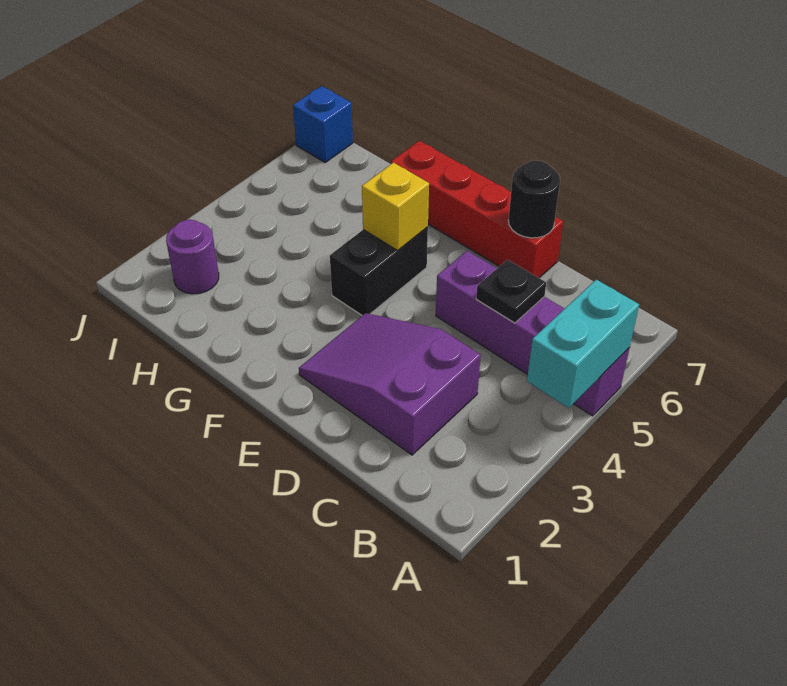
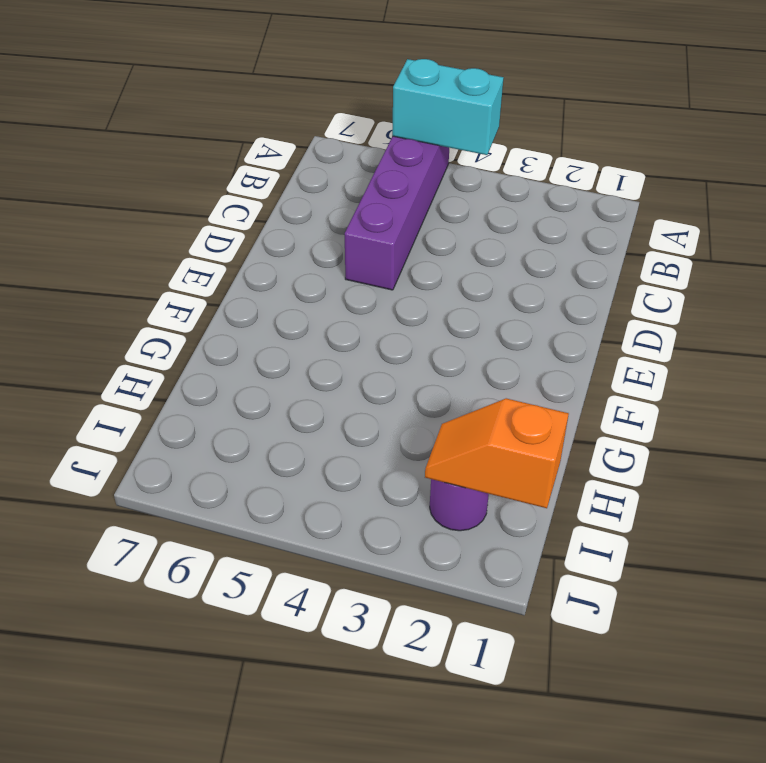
orange slope I1:I2 level 2 top 1 -> none
none -> purple slope C2:E3 level 1 top C
none -> red brick D7:G7 level 1

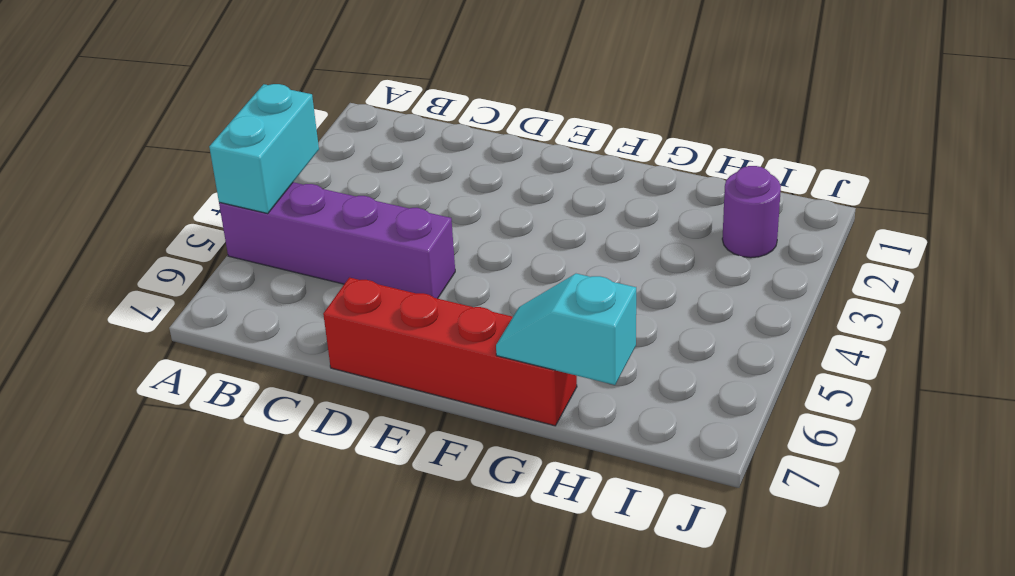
cyan slope G7:H7 level 2 top H -> none
none -> purple slope C2:E3 level 1 top C
none -> black brick F4:F5 level 1

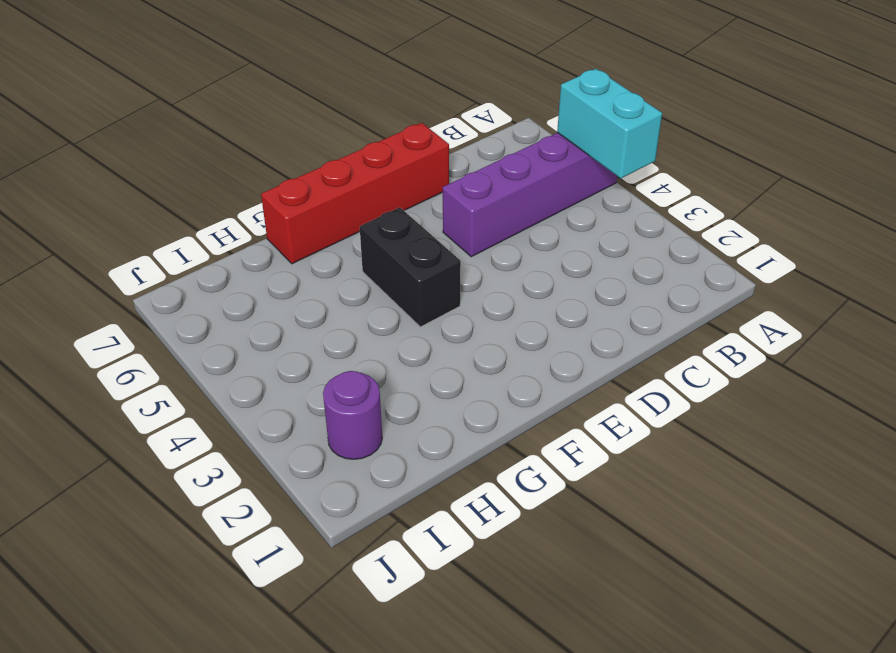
none -> purple slope C2:E3 level 1 top C
none -> blue brick J7 level 1

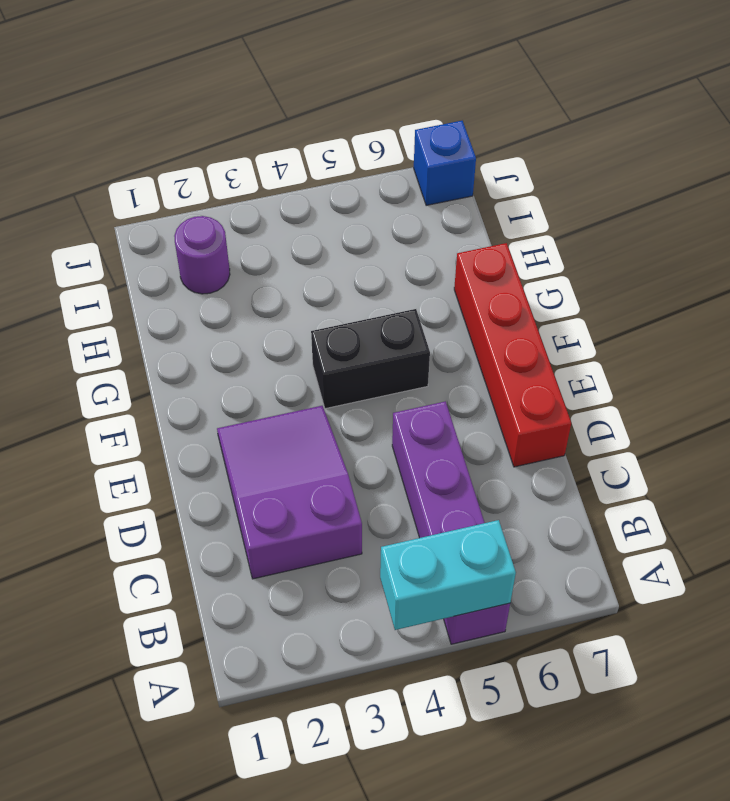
none -> black plate C5 level 2
none -> black round brick D7 level 2

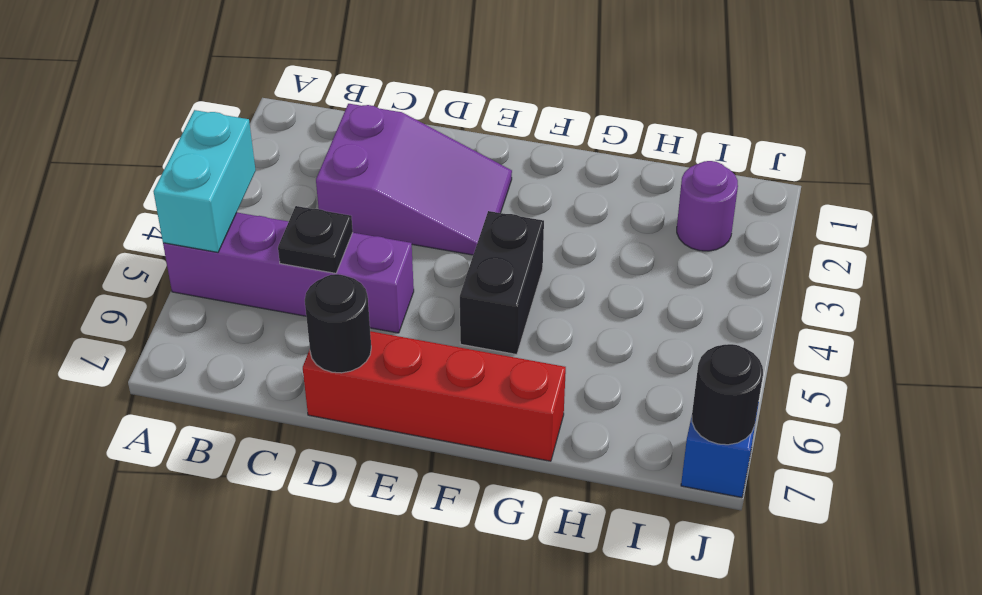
black round brick J7 level 2 -> none
none -> yellow brick F5 level 2

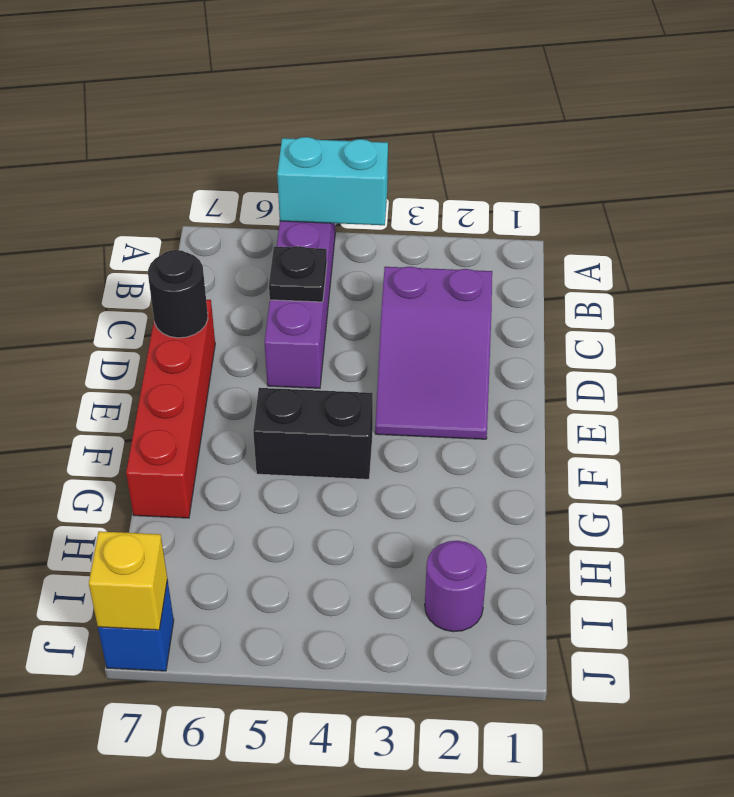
yellow brick J7 level 2 -> yellow brick F5 level 2

